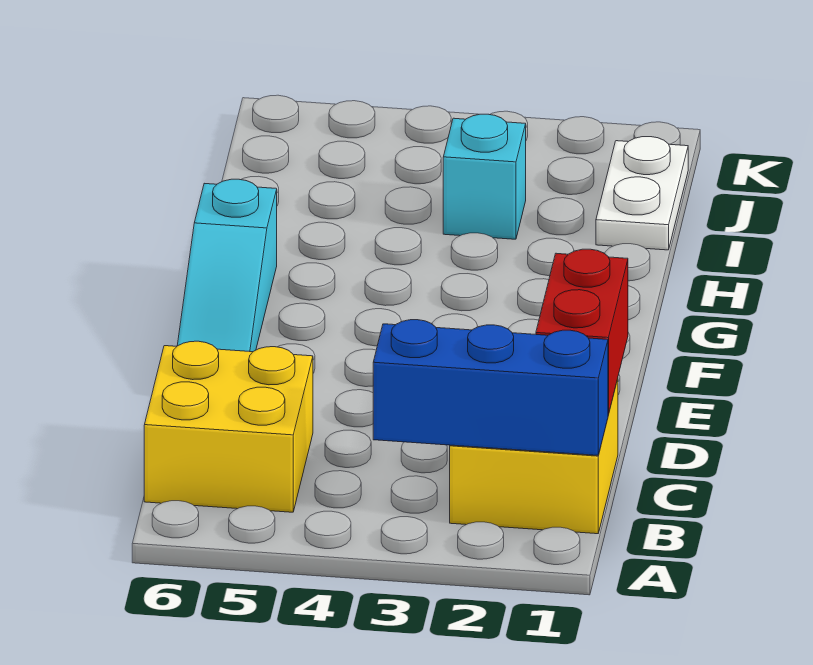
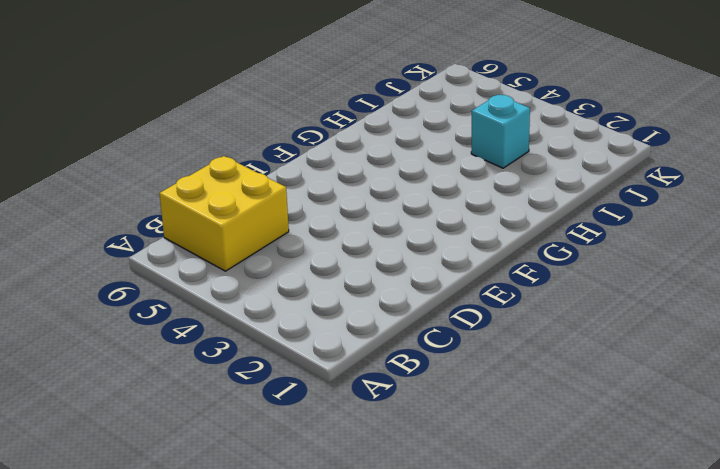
none -> yellow brick B1:C2 level 1
none -> cyan slope E6:G6 level 1 top G

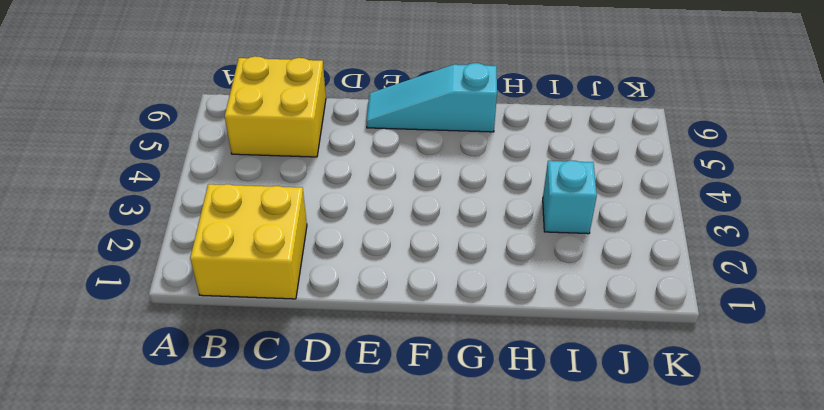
none -> white plate I1:J1 level 1
none -> blue brick B1:B3 level 2

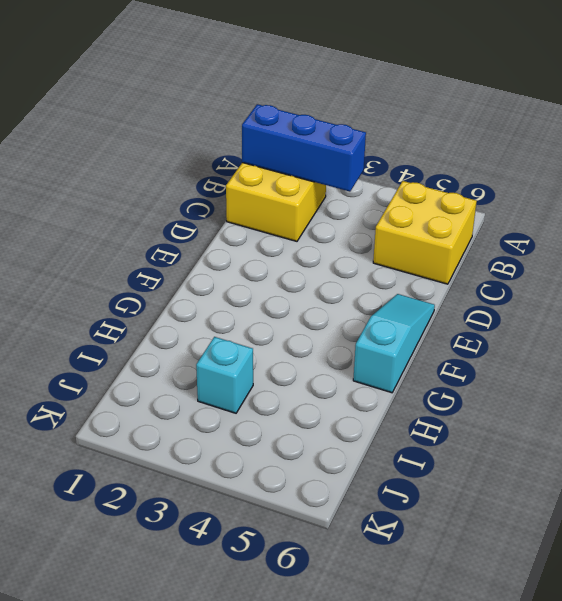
none -> white plate I1:J1 level 1
none -> red brick C1:D1 level 2

